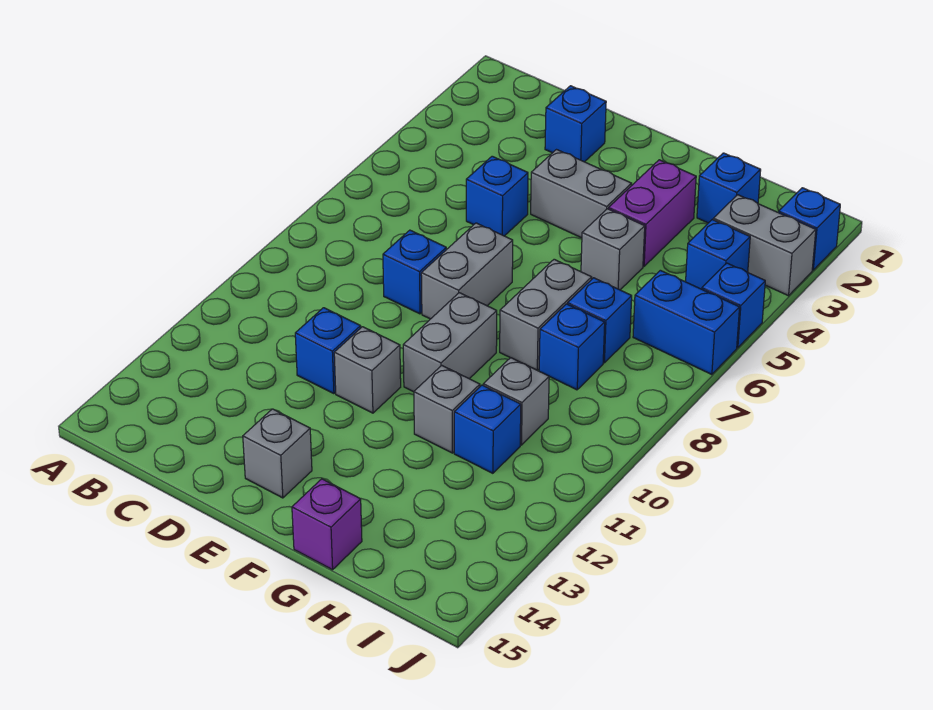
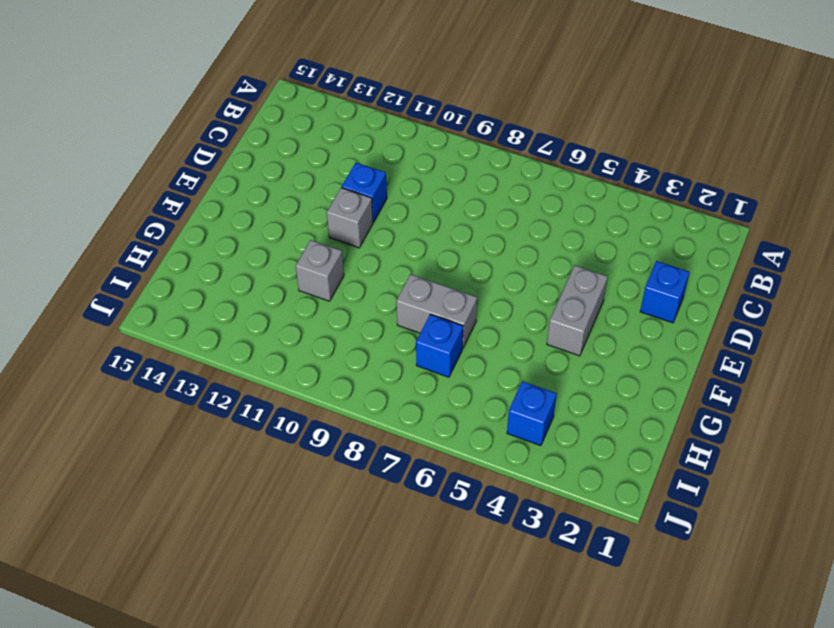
none -> blue brick D5 level 1
none -> blue brick D8 level 1
none -> grey brick E7:E8 level 1

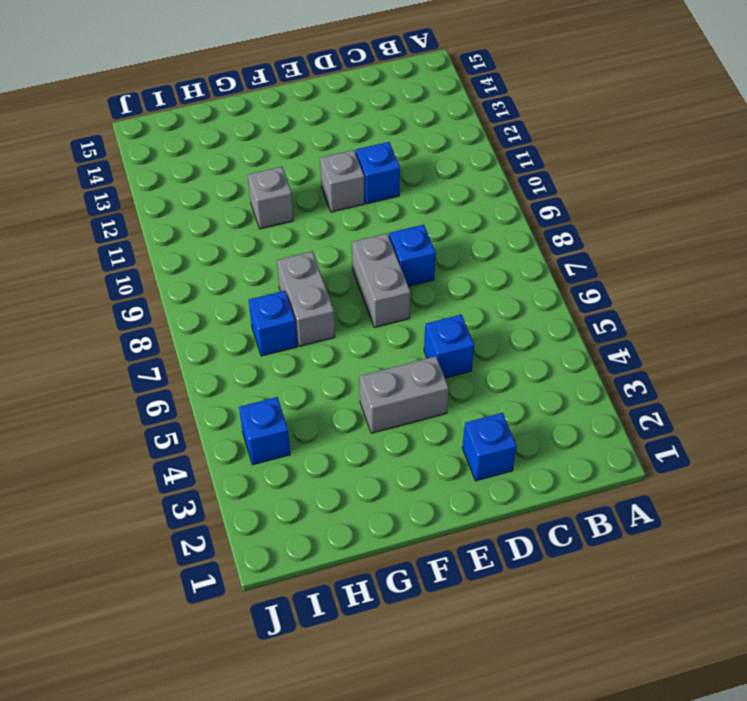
none -> grey brick E14 level 1
none -> grey brick F9:F10 level 1
none -> purple brick G3:G4 level 1

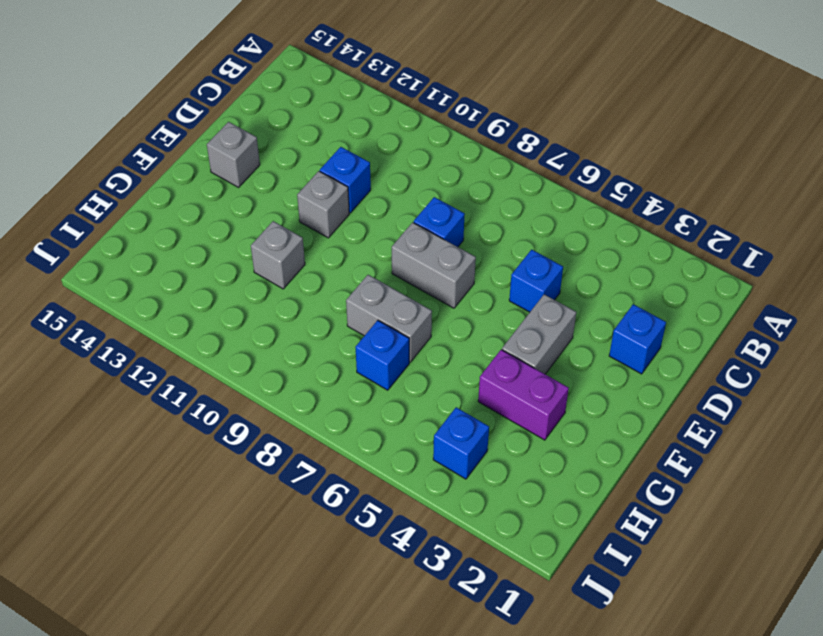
none -> grey brick F9:F10 level 1
none -> grey brick G5 level 1
none -> purple brick G15 level 1

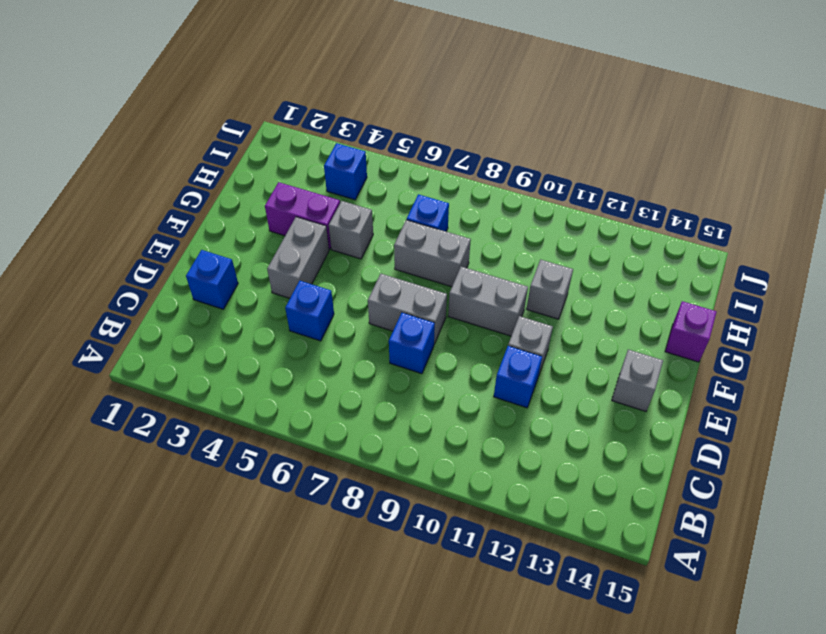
none -> blue brick H2 level 1
none -> blue brick H8 level 1
none -> grey brick H10 level 1

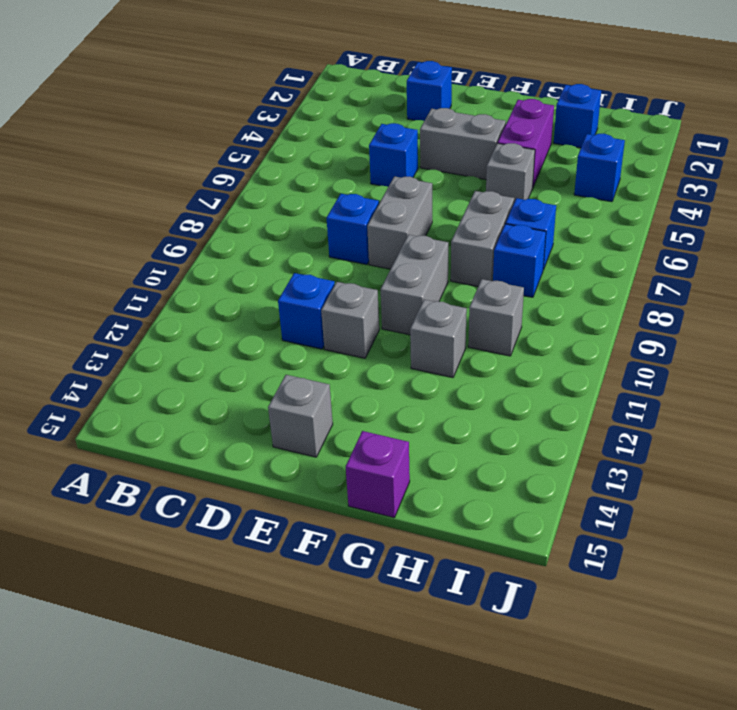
none -> blue brick H11 level 1
none -> grey brick I3:J3 level 1
none -> blue brick I6:J6 level 1

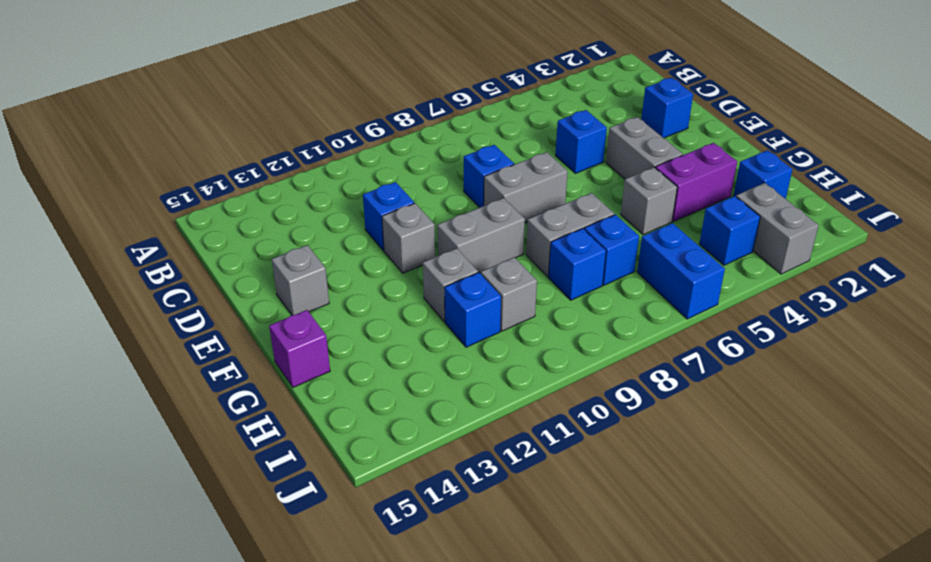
none -> blue brick J2 level 1
none -> blue brick J5 level 1

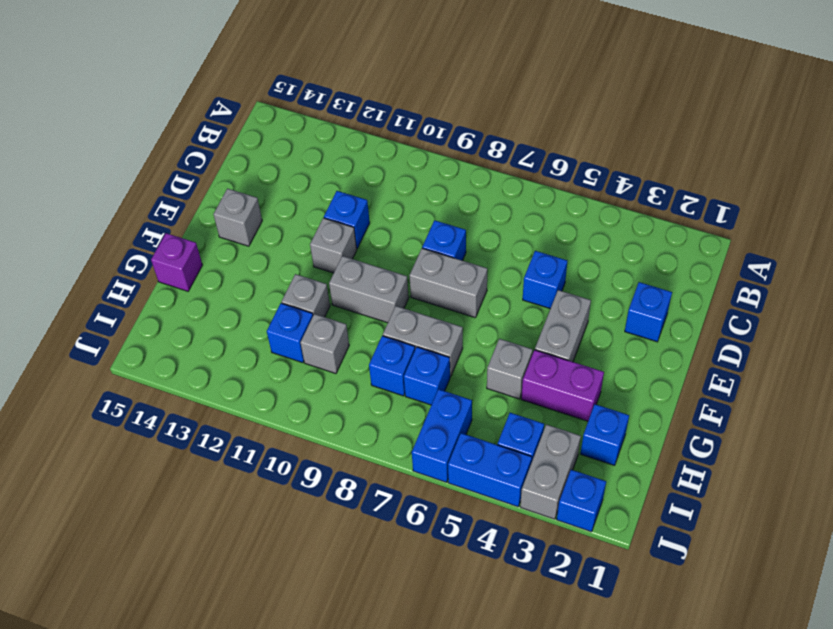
blue brick J4:J5 level 1 -> blue brick J5 level 1

